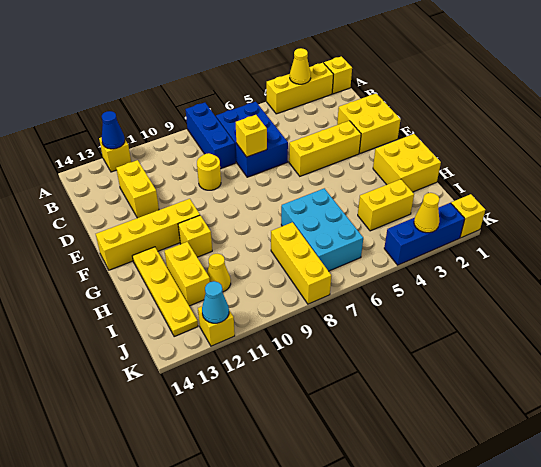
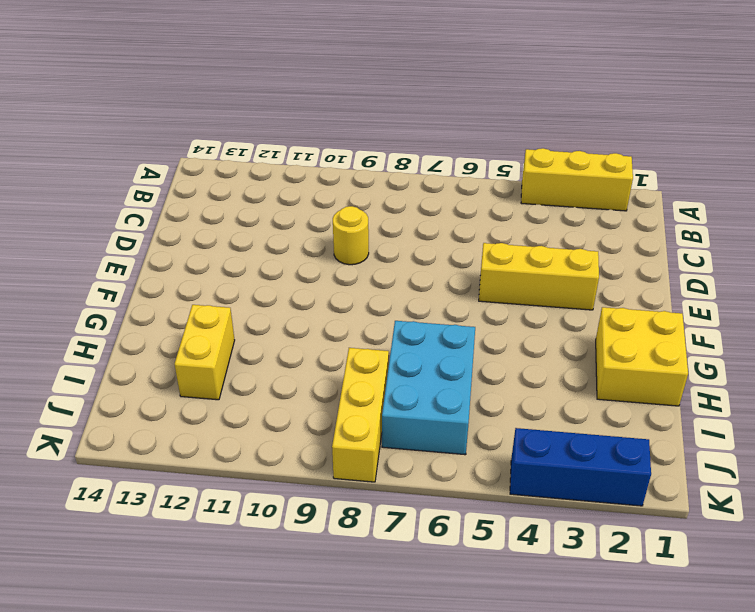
none -> yellow brick A1 level 1
none -> blue brick A8:C8 level 1
none -> yellow brick A12 level 1

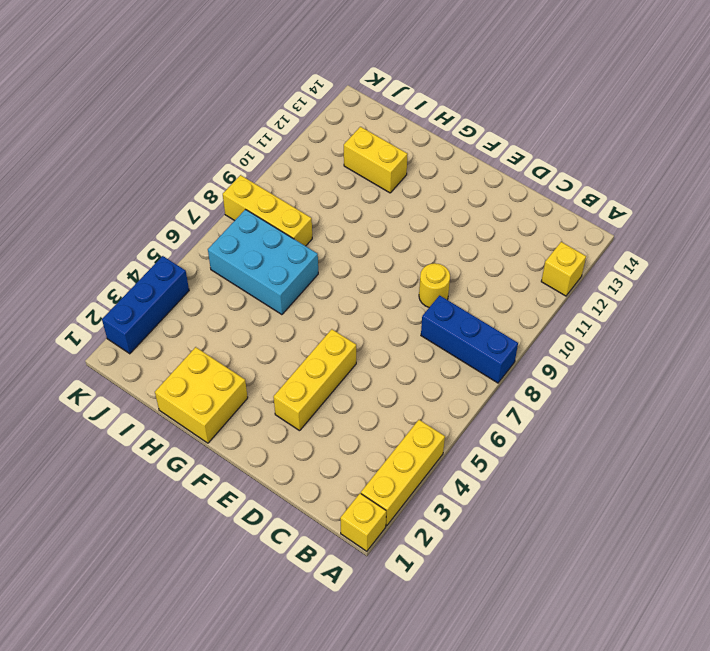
none -> blue brick B6:D7 level 1
none -> yellow brick C12:D12 level 1
none -> yellow brick D1:E2 level 1

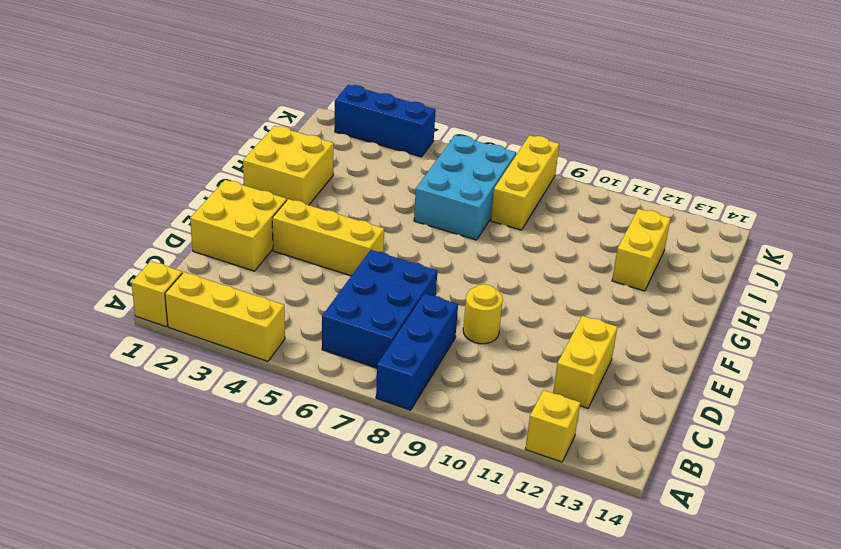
none -> yellow brick F11:F14 level 1
none -> yellow brick G11 level 1
none -> yellow plate G13:J13 level 1

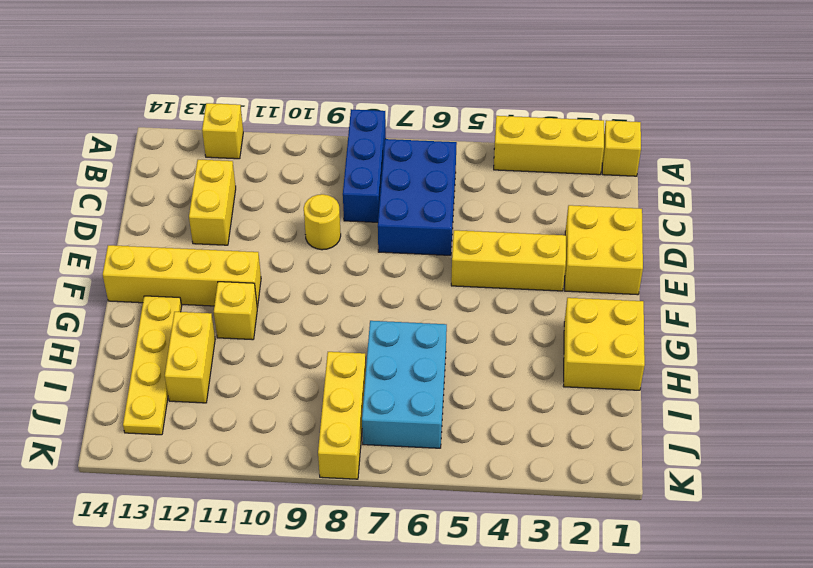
none -> yellow brick I3:I4 level 1
none -> yellow cone I11 level 1
none -> yellow brick K1 level 1

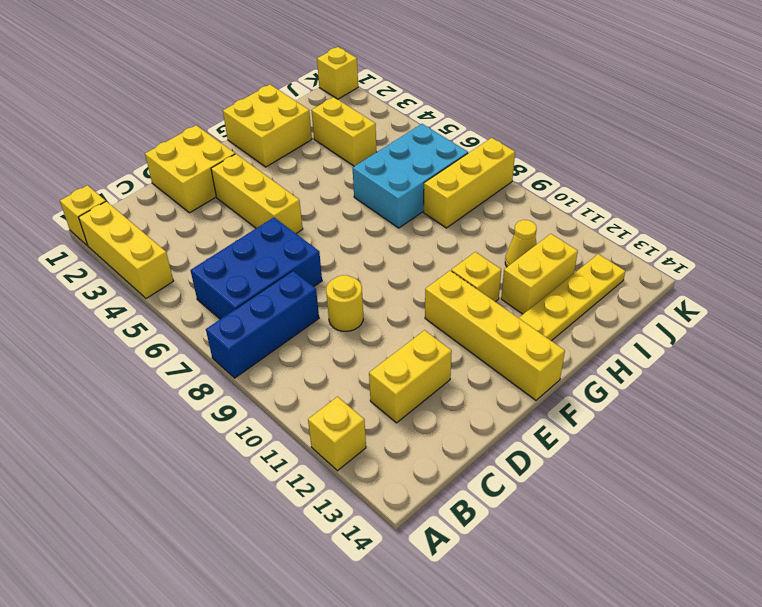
none -> blue brick K2:K4 level 1
none -> yellow brick K12 level 1
none -> yellow cone A3 level 2

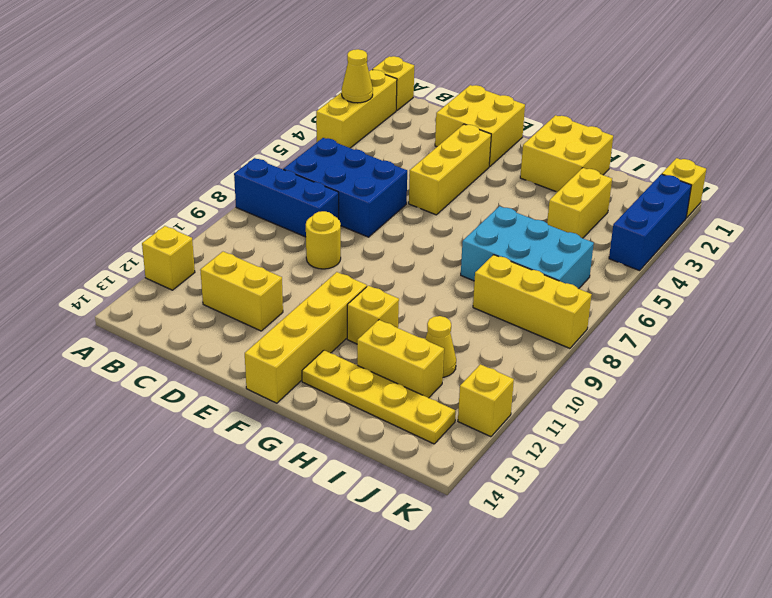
none -> blue cone A12 level 2
none -> yellow brick D7 level 2
none -> yellow cone K3 level 2

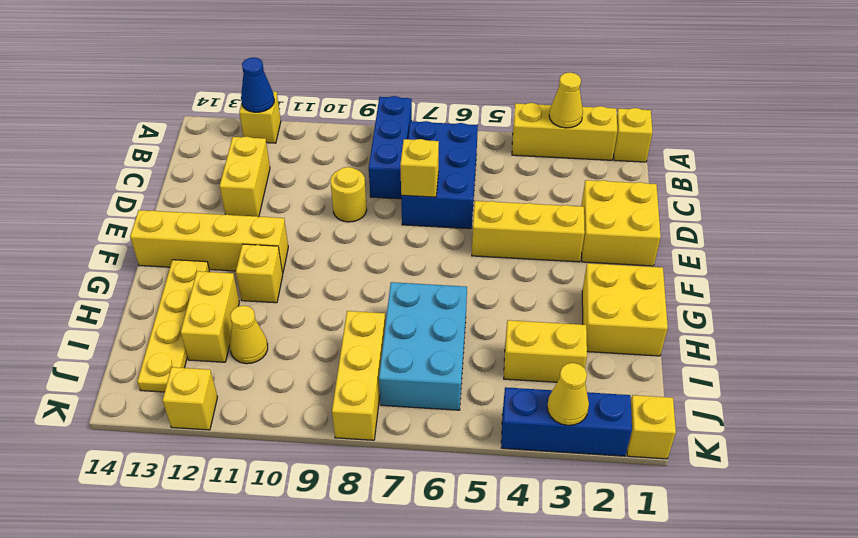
none -> cyan cone K12 level 2

